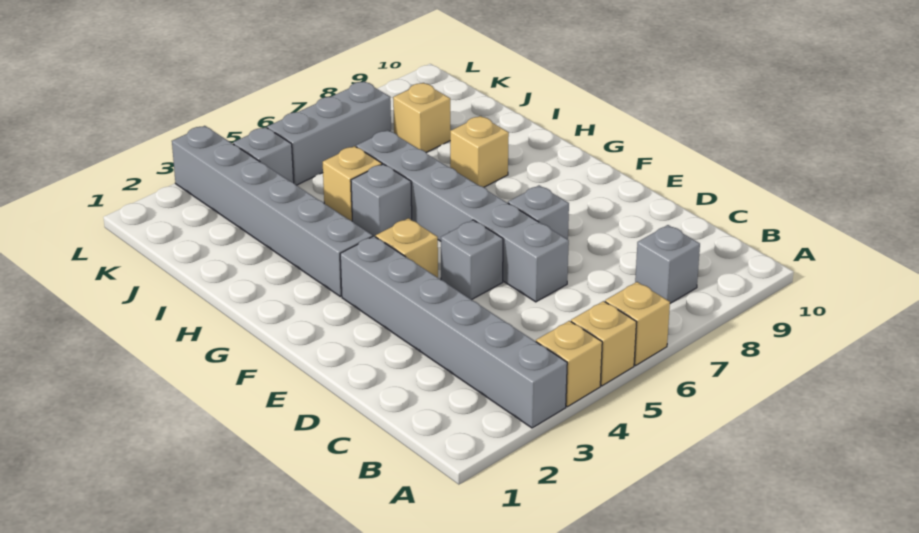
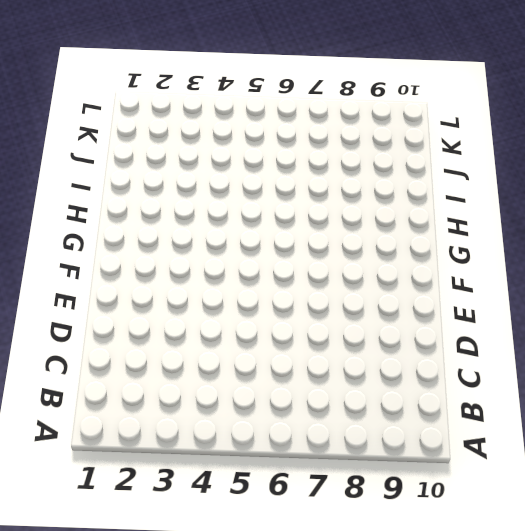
none -> grey brick A3:F3 level 1
none -> tan brick A4 level 1
none -> tan brick A5 level 1

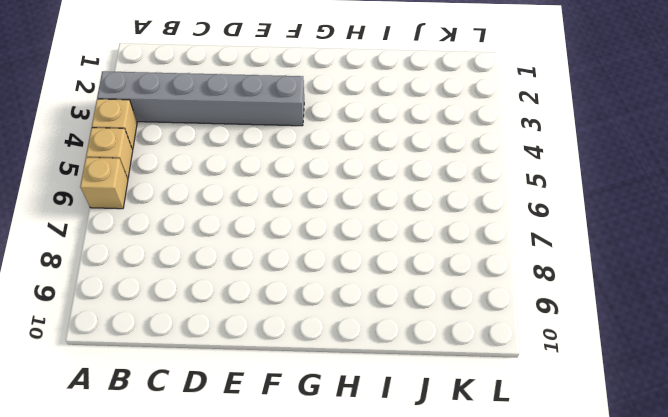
none -> grey brick B8 level 1
none -> grey brick D6:I6 level 1
none -> grey brick E5 level 1

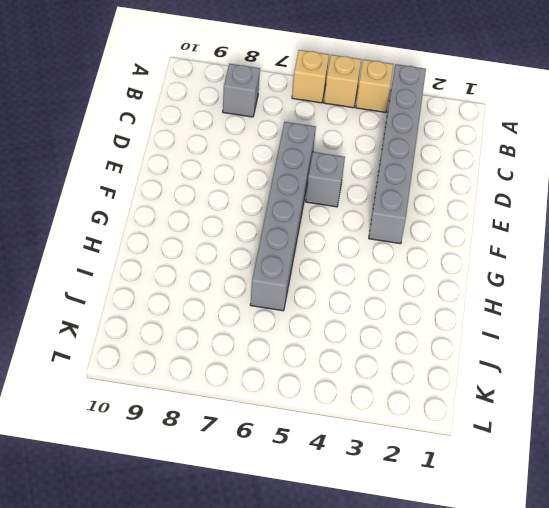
none -> grey brick E7 level 1
none -> tan brick F4 level 1
none -> grey brick G3:L3 level 1

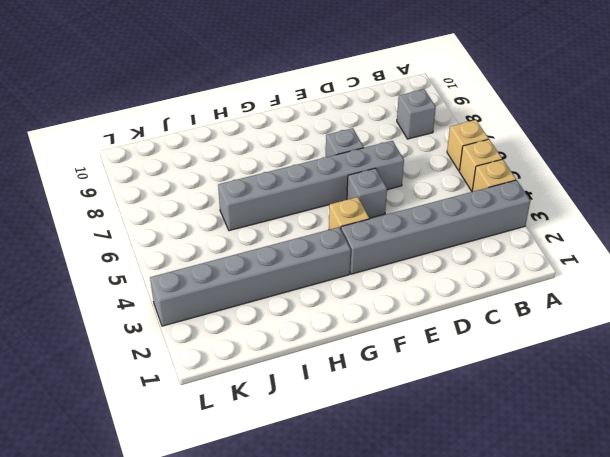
none -> grey brick H5 level 1
none -> tan brick H8 level 1
none -> tan brick I5 level 1

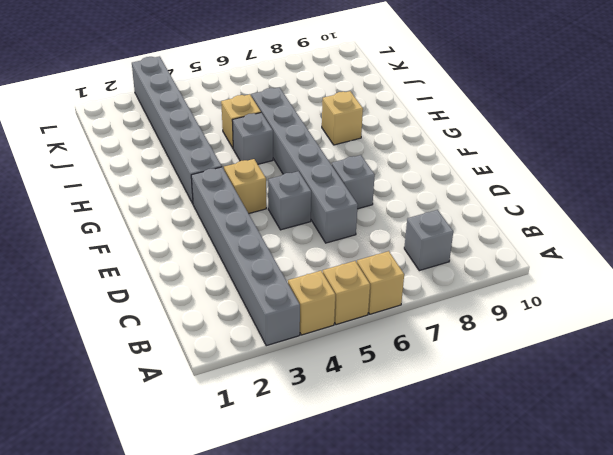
none -> tan brick J8 level 1
none -> grey brick K4 level 1
none -> grey brick K5:K7 level 1

